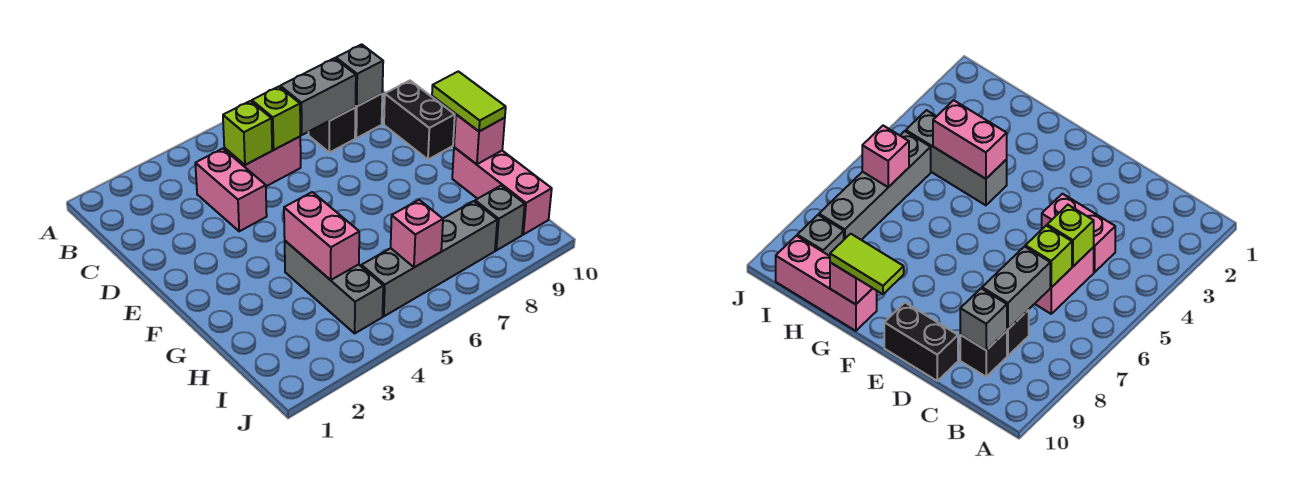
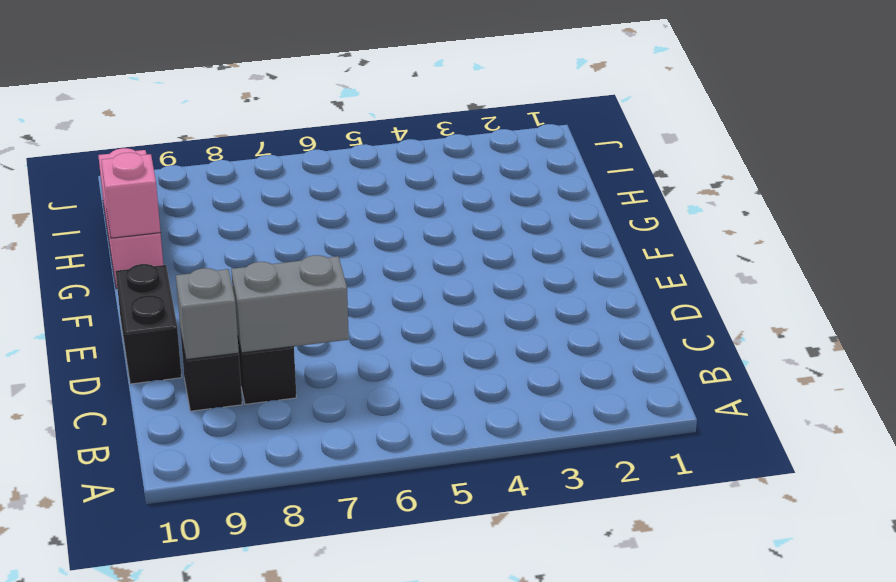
none -> pink brick C4:D4 level 1
none -> pink brick C5:C6 level 1
none -> grey brick G4:I4 level 1

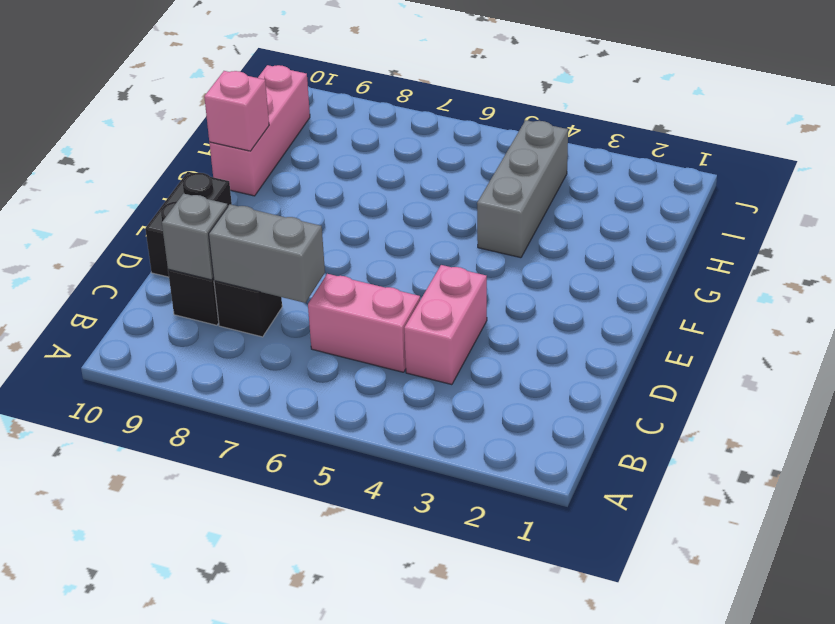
none -> grey brick I5:I8 level 1
none -> grey brick I9 level 1
none -> lime brick C5 level 2

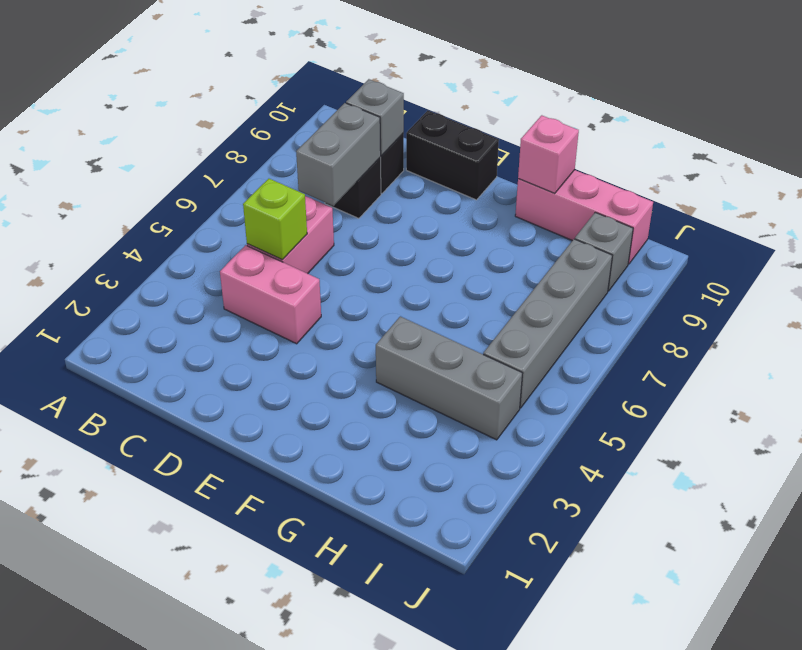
none -> lime brick C6 level 2
none -> pink brick G4:H4 level 2
none -> pink brick I6 level 2

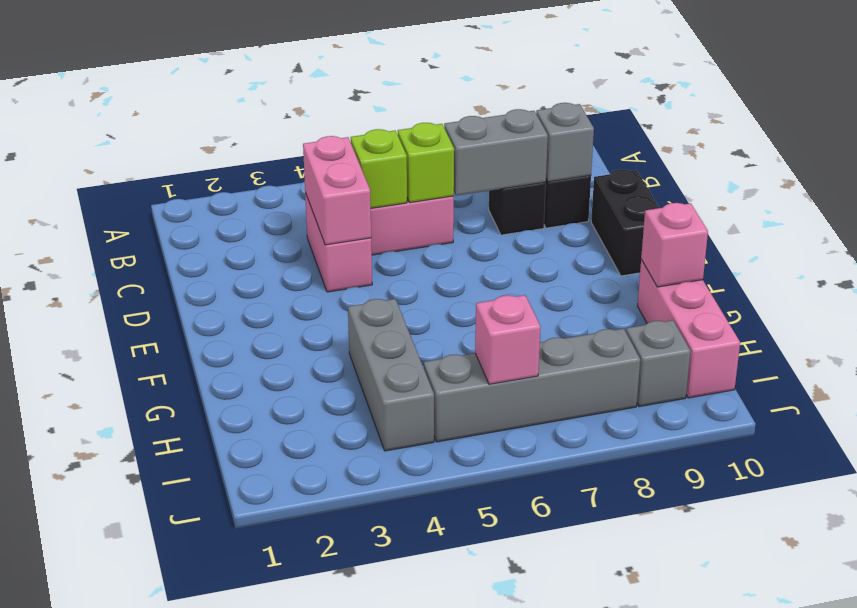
pink brick C4:D4 level 2 -> pink brick G4:H4 level 2
none -> lime tile F10:G10 level 3

